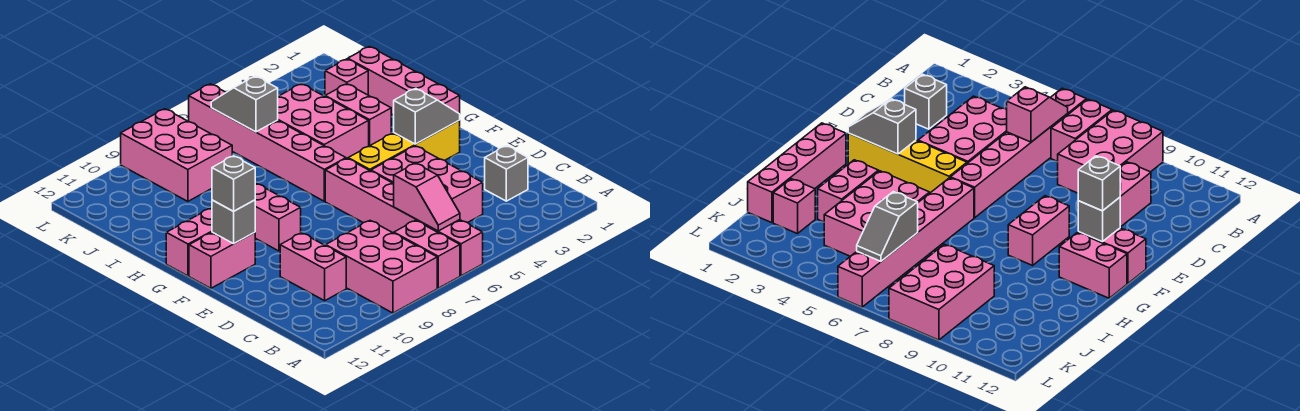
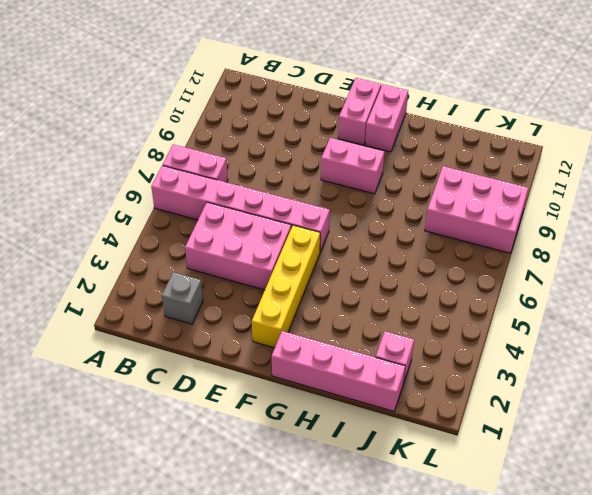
none -> pink brick A8:C9 level 1
none -> pink brick C10:D10 level 1
none -> pink brick G6:L6 level 1

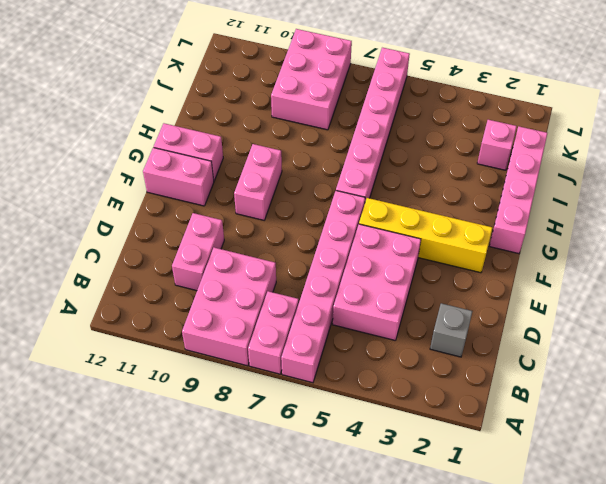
none -> pink brick H3:I3 level 1
none -> pink brick H4:J5 level 1
none -> pink slope B6:C6 level 2 top C

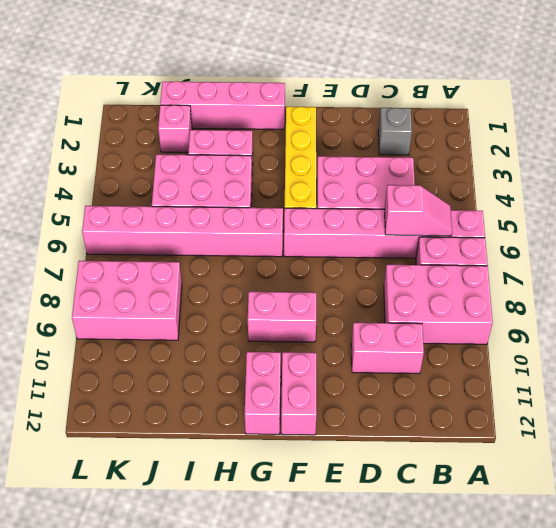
none -> grey slope F2:F3 level 2 top 3
none -> grey brick F11 level 2
none -> grey slope J6:K6 level 2 top J

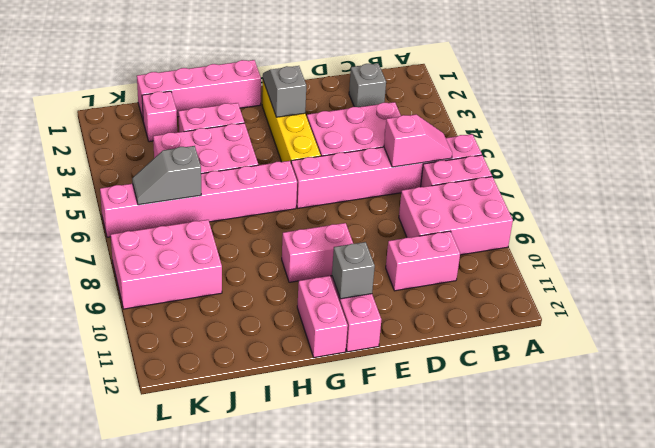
none -> grey brick F11 level 3

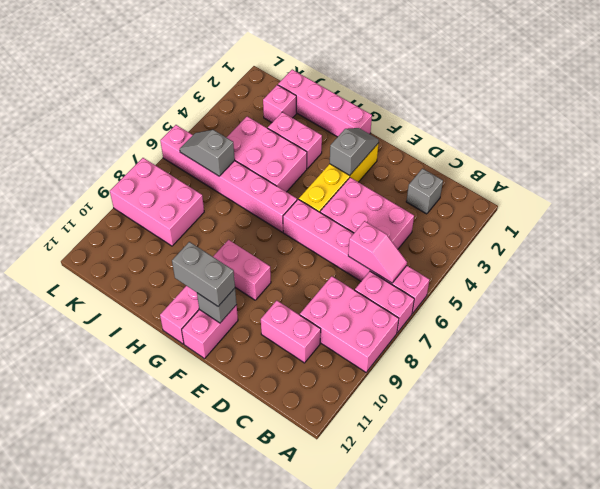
grey brick F11:G11 level 3 -> grey brick F11 level 3

